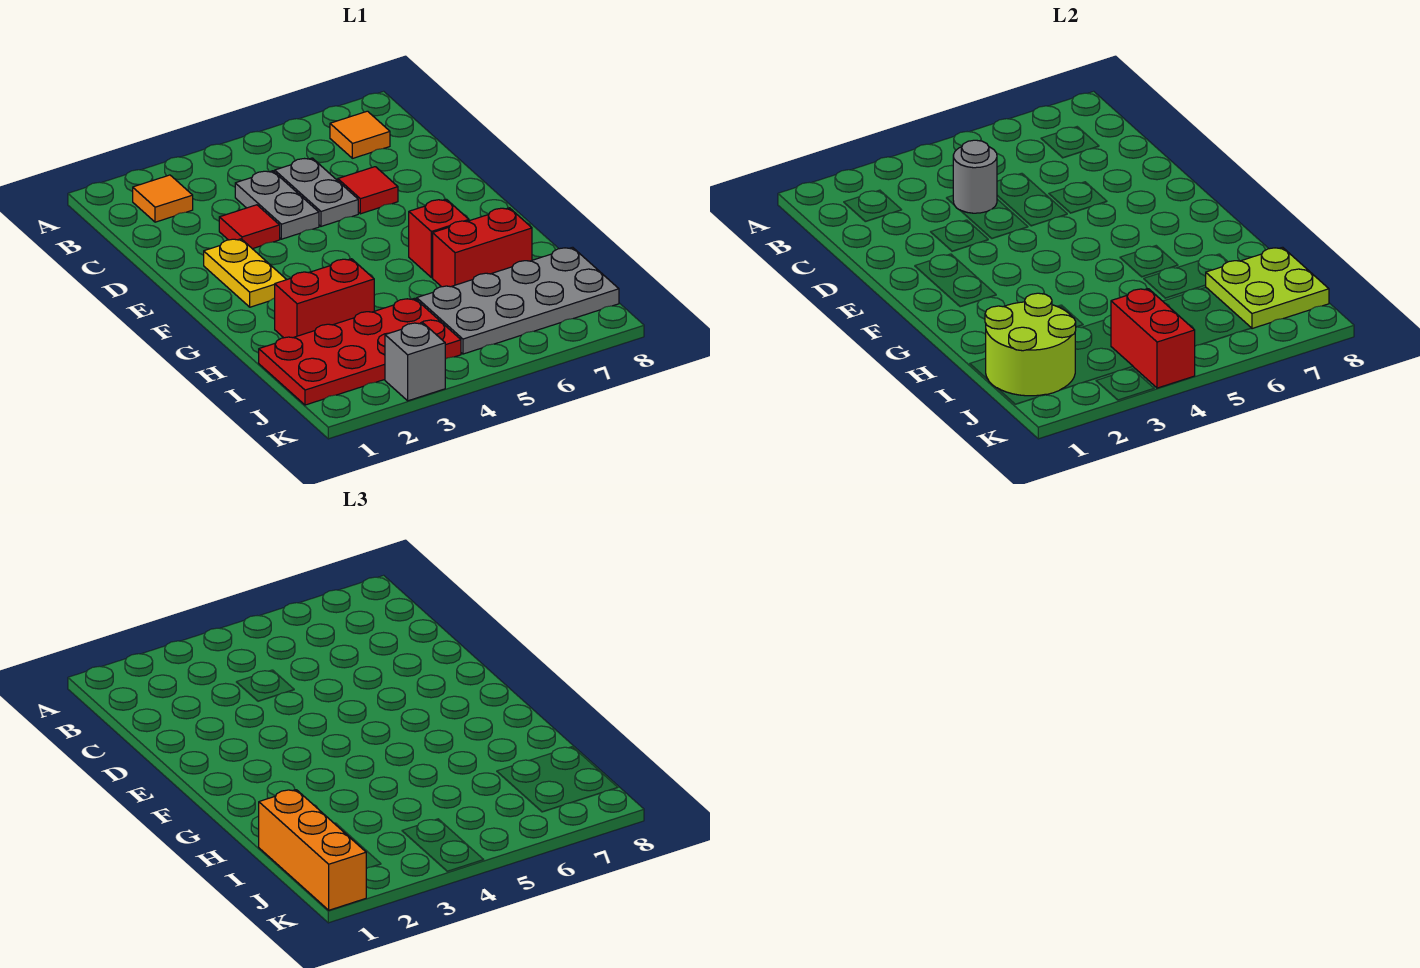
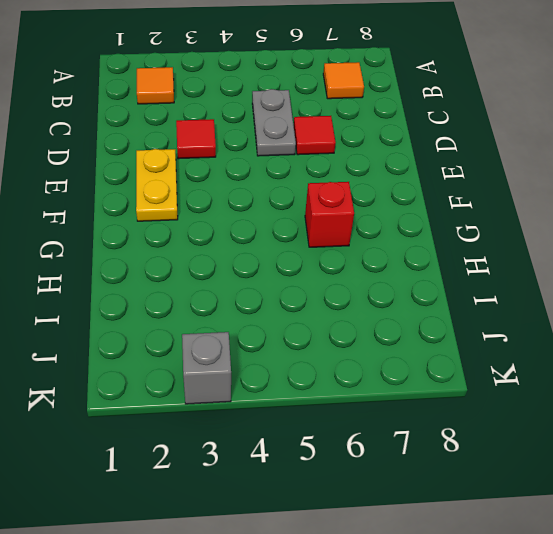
none -> grey plate C4:D4 level 1
none -> red brick H2:H3 level 1
none -> red brick H6:H7 level 1

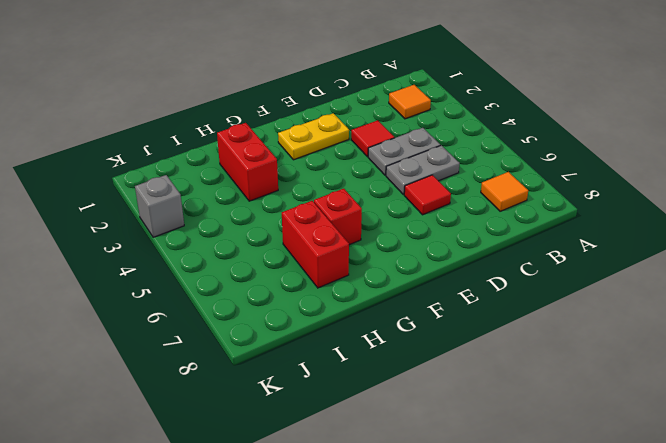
none -> red plate I1:J4 level 1
none -> grey plate I5:J8 level 1
none -> grey round brick C4 level 2

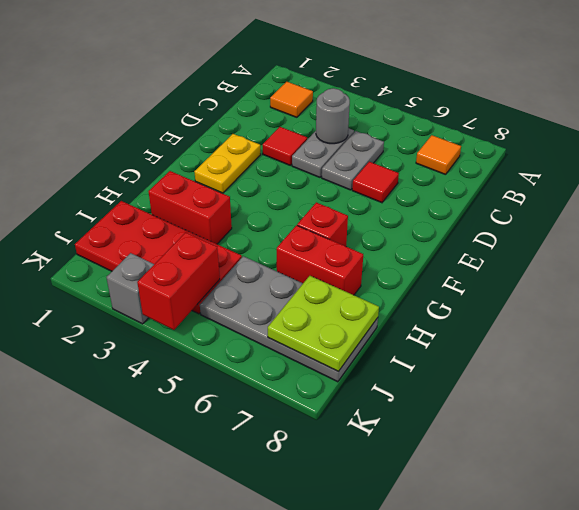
none -> lime round brick I1:J2 level 2
none -> orange brick I1:K1 level 3

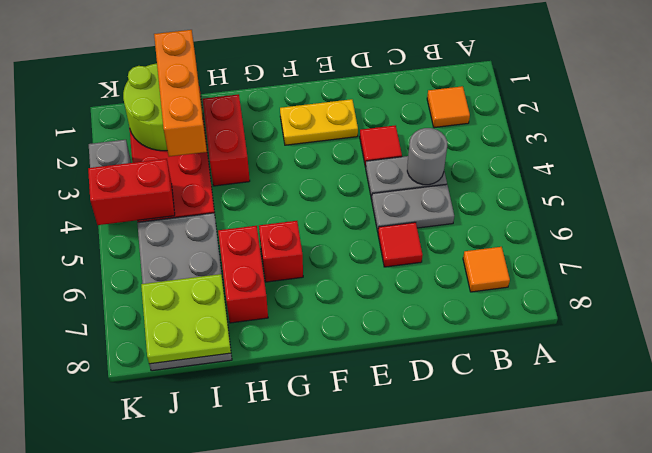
orange brick I1:I3 level 3 -> orange brick I1:K1 level 3

